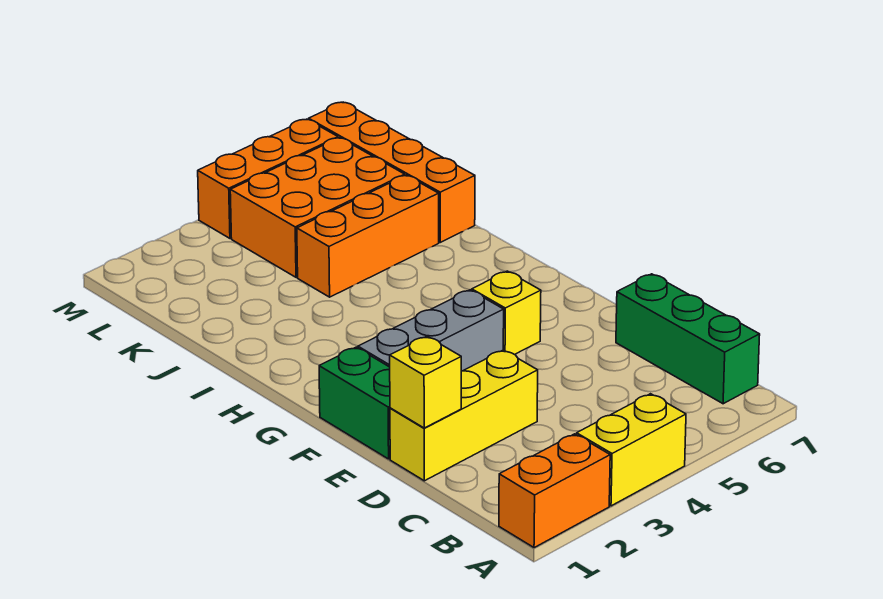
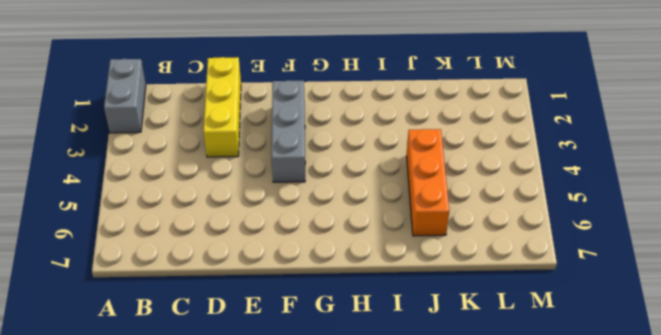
grey brick A1:A2 level 1 -> orange brick A1:A2 level 1
none -> yellow brick A3:A4 level 1
none -> green brick B7:D7 level 1
none -> green brick E1:F1 level 1

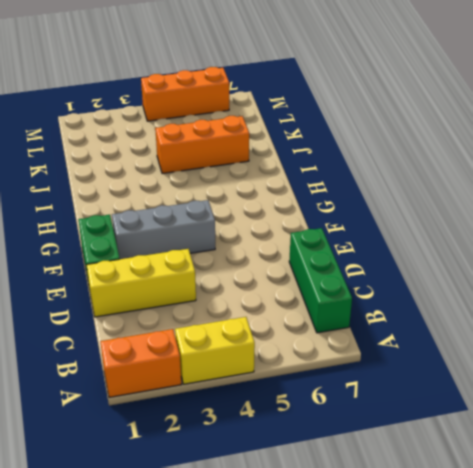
none -> yellow brick F5 level 1
none -> orange brick J7:M7 level 1
none -> orange brick K4:L6 level 1

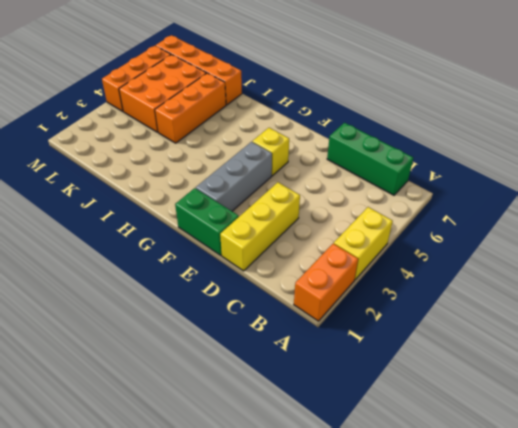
none -> yellow brick D1 level 2

